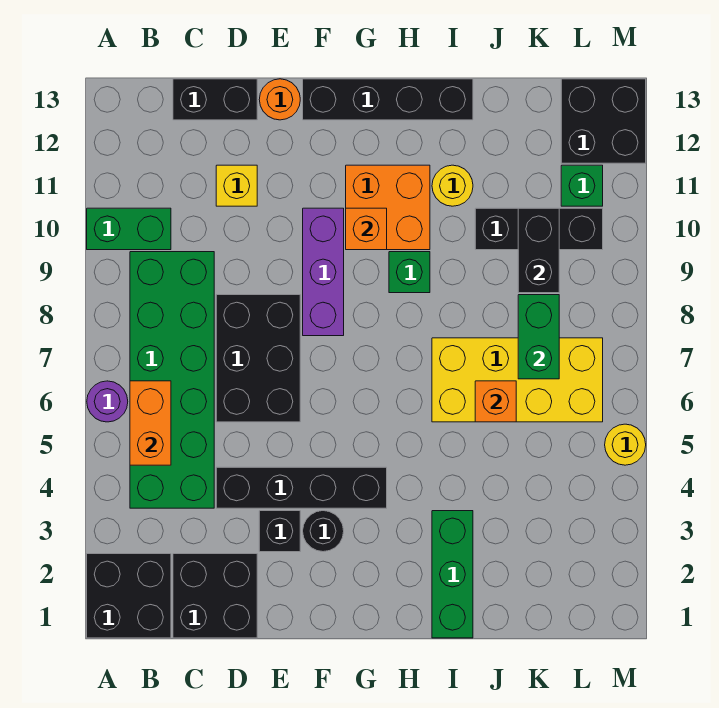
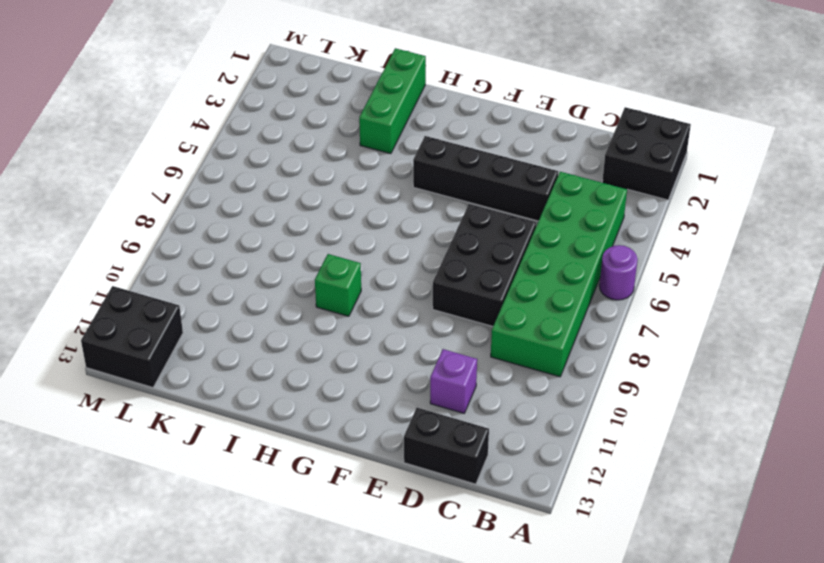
purple brick D11 level 1 -> yellow brick D11 level 1
none -> green brick A10:B10 level 1
none -> black brick C1:D2 level 1
none -> black brick E3 level 1

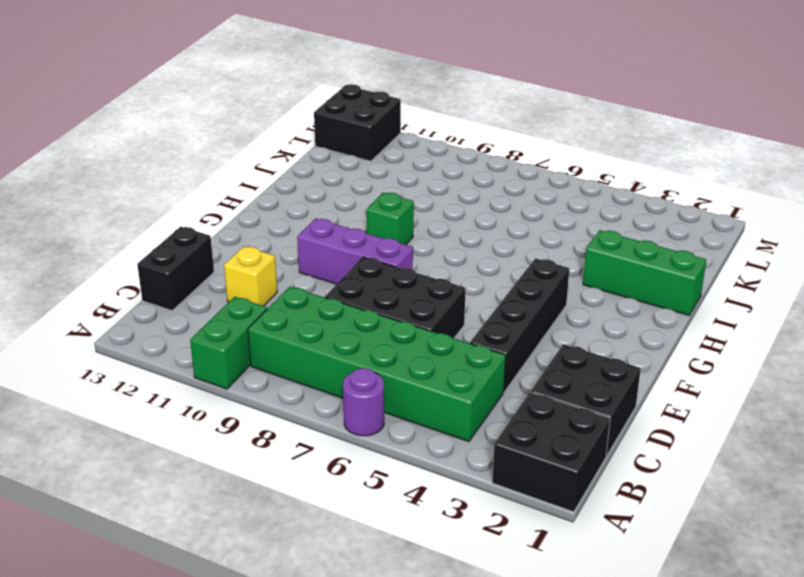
none -> black brick E3 level 1
none -> orange round brick E13 level 1
none -> black round brick F3 level 1

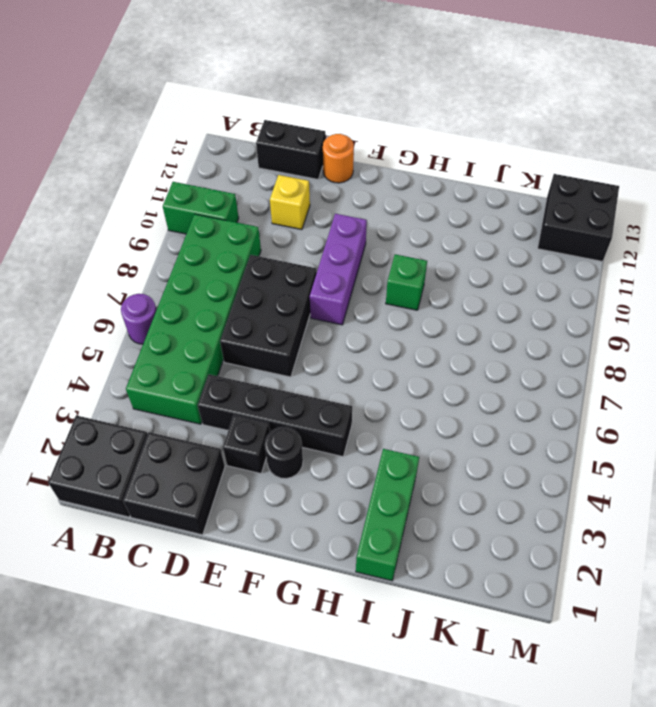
none -> black brick F13:I13 level 1
none -> orange brick G10:H11 level 1
none -> yellow brick I6:L7 level 1

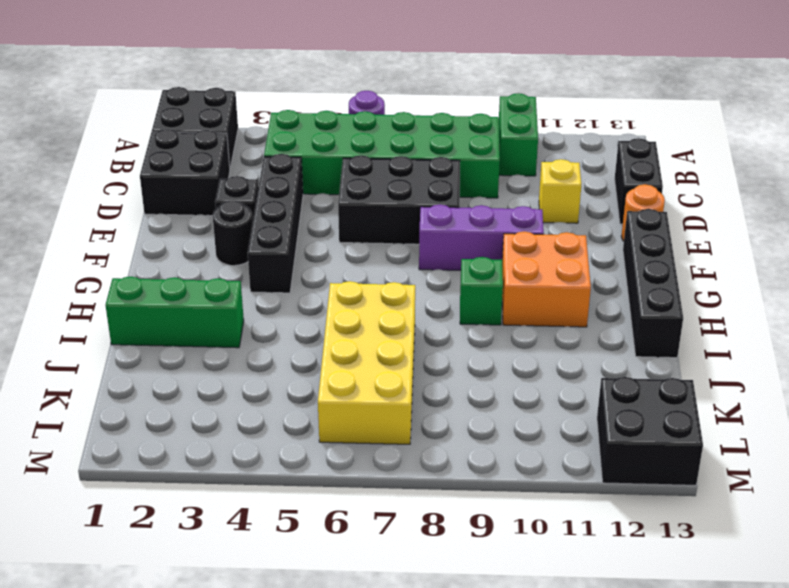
none -> yellow round brick I11 level 1
none -> black brick J10:L10 level 1
none -> green brick L11 level 1

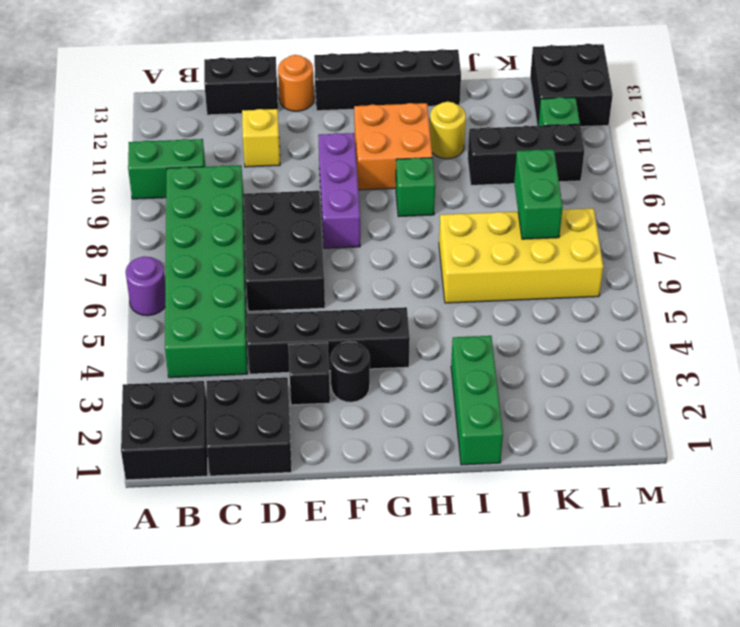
none -> yellow round brick M5 level 1
none -> orange brick B5:B6 level 2
none -> orange brick G10 level 2

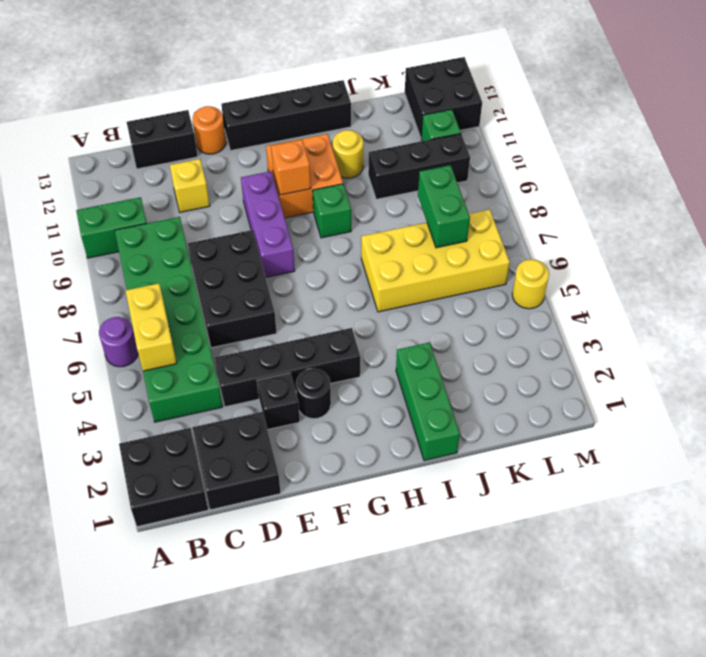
yellow brick B5:B6 level 2 -> orange brick B5:B6 level 2
none -> orange brick J6 level 2
none -> black brick K9:K10 level 2

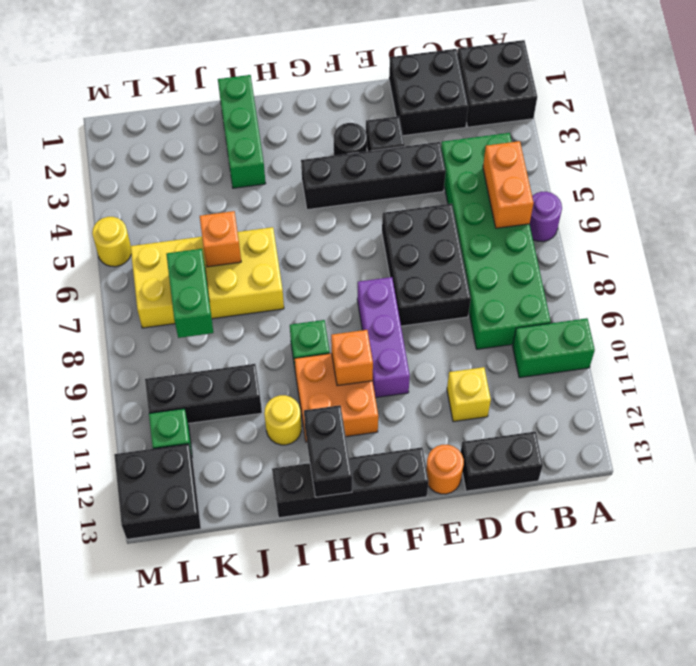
black brick H12:H13 level 2 -> black brick K9:K10 level 2

